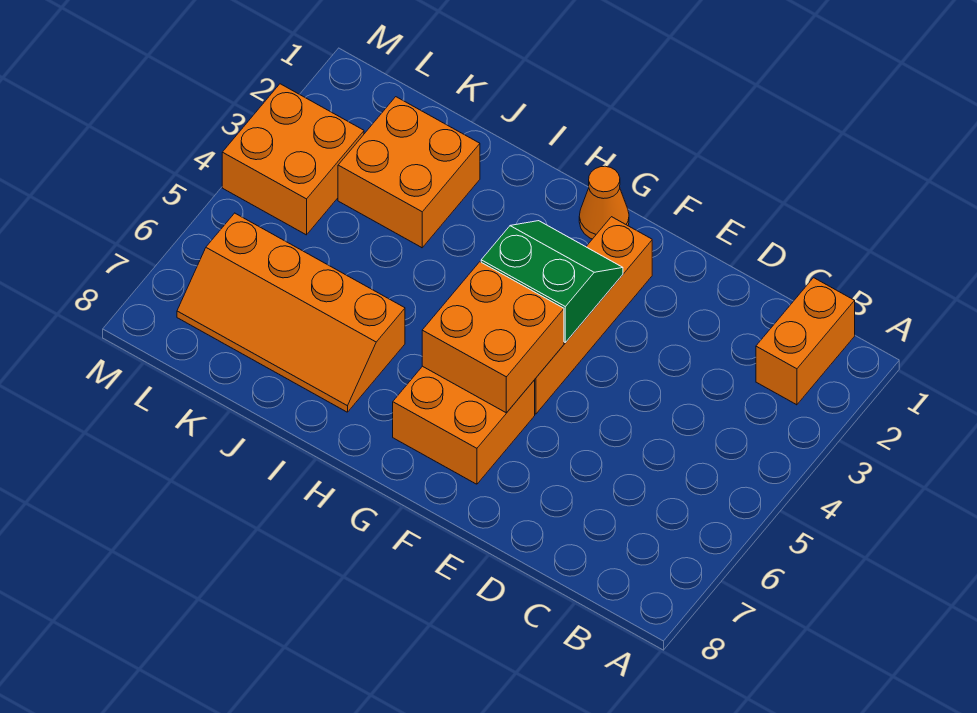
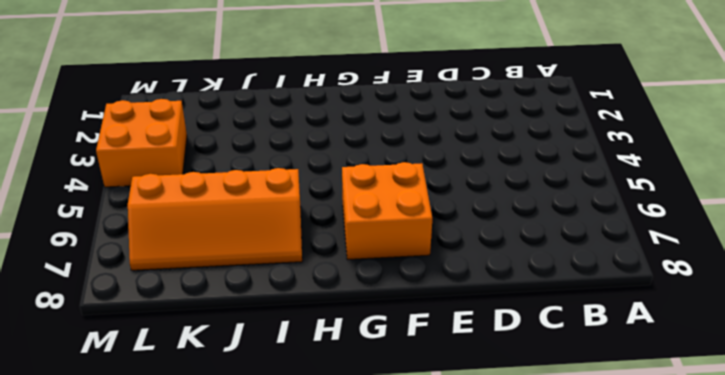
none -> orange brick B1:B2 level 1
none -> orange brick F2:F5 level 1

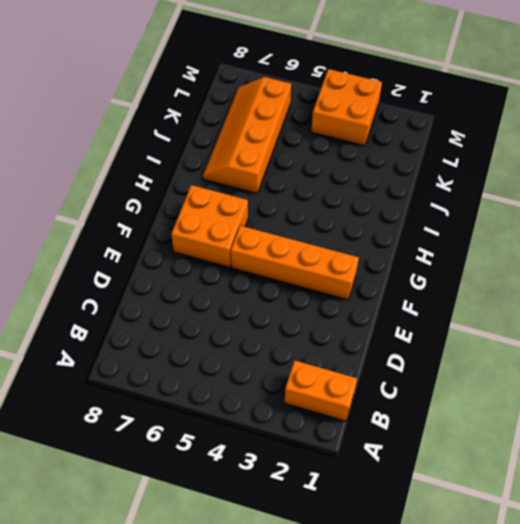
none -> orange cone G1 level 1
none -> orange brick J2:K3 level 1

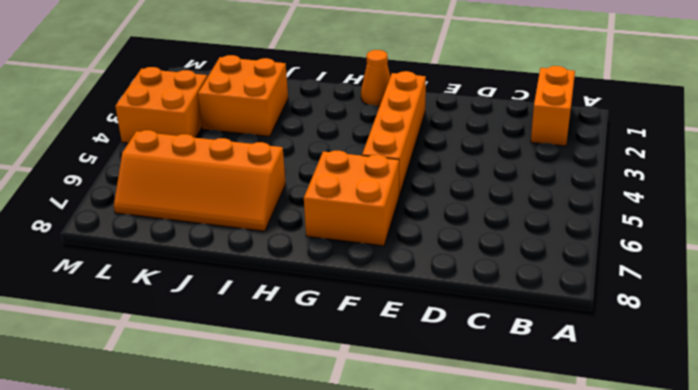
none -> green slope F3:G4 level 2 top 4
none -> orange brick F5:G6 level 2

